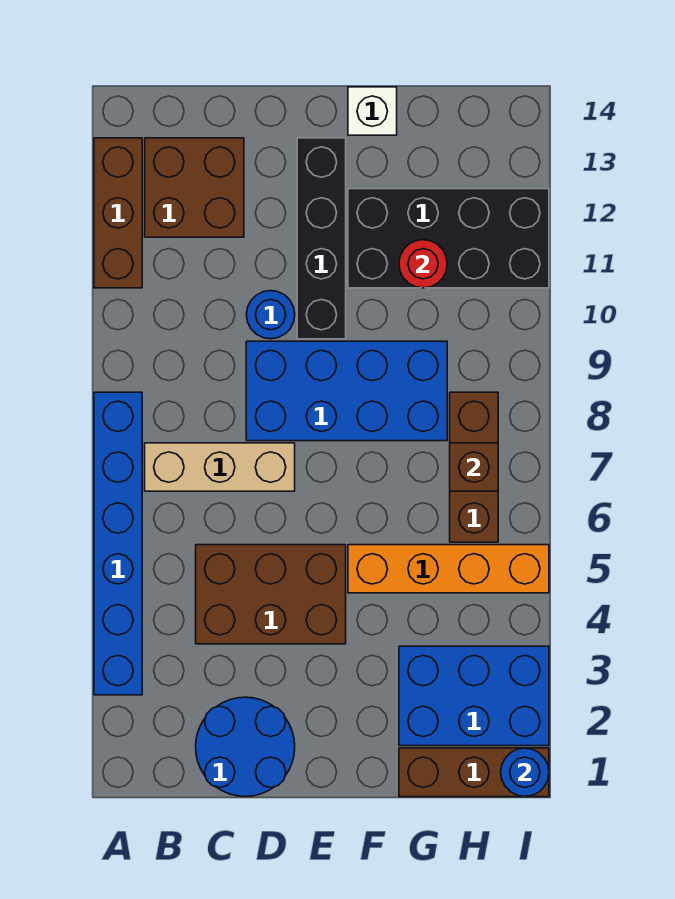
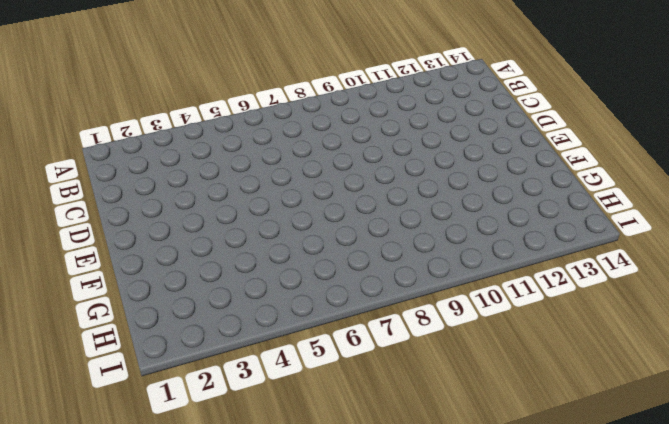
none -> blue brick A3:A8 level 1
none -> brown brick A11:A13 level 1
none -> tan brick B7:D7 level 1

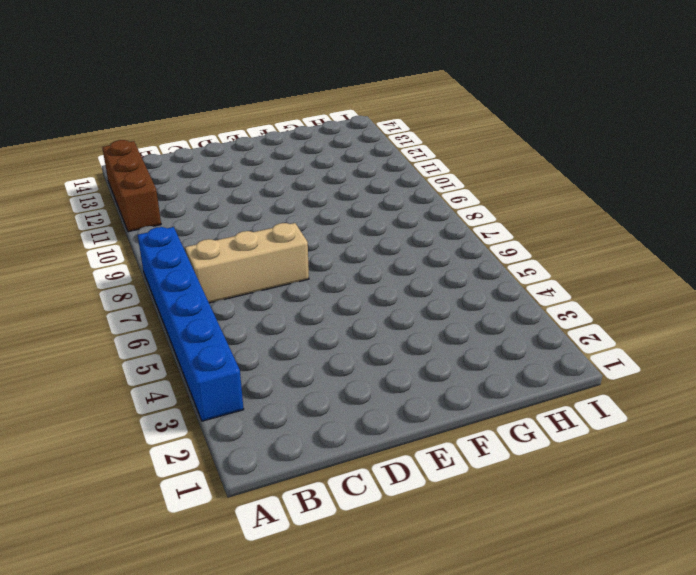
none -> brown brick B12:C13 level 1
none -> blue round brick C1:D2 level 1
none -> brown brick C4:E5 level 1

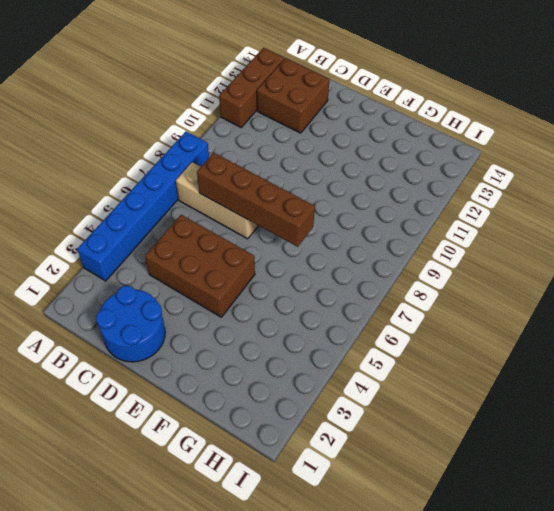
brown brick C7:F7 level 2 -> none
none -> blue brick D8:G9 level 1
none -> blue round brick D10 level 1
none -> black brick E10:E13 level 1

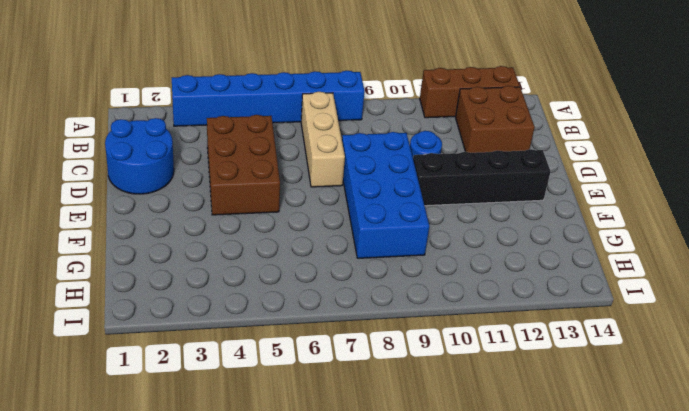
none -> orange brick F5:I5 level 1
none -> black brick F11:I12 level 1
none -> white brick F14 level 1

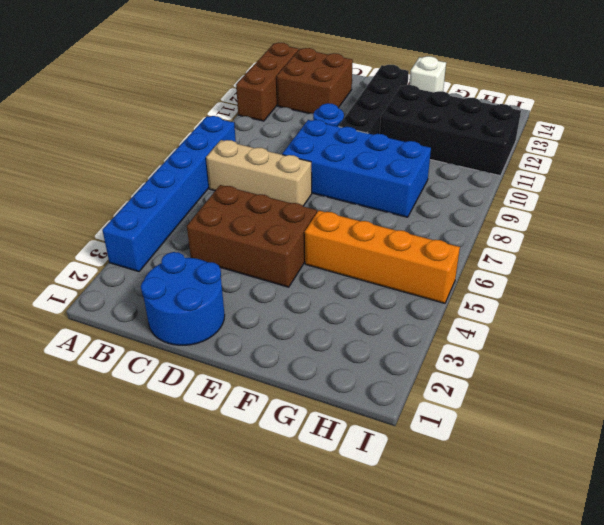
none -> brown brick G1:I1 level 1
none -> blue brick G2:I3 level 1
none -> brown brick H6:H8 level 1

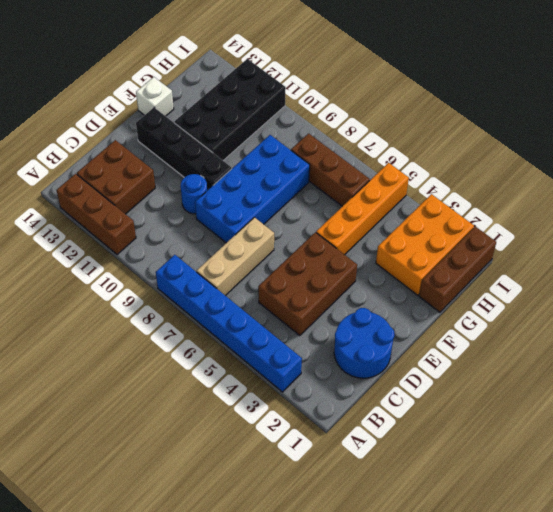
orange brick G2:I3 level 1 -> blue brick G2:I3 level 1
none -> red round brick G11 level 2
none -> brown brick H7 level 2
none -> blue round brick I1 level 2

